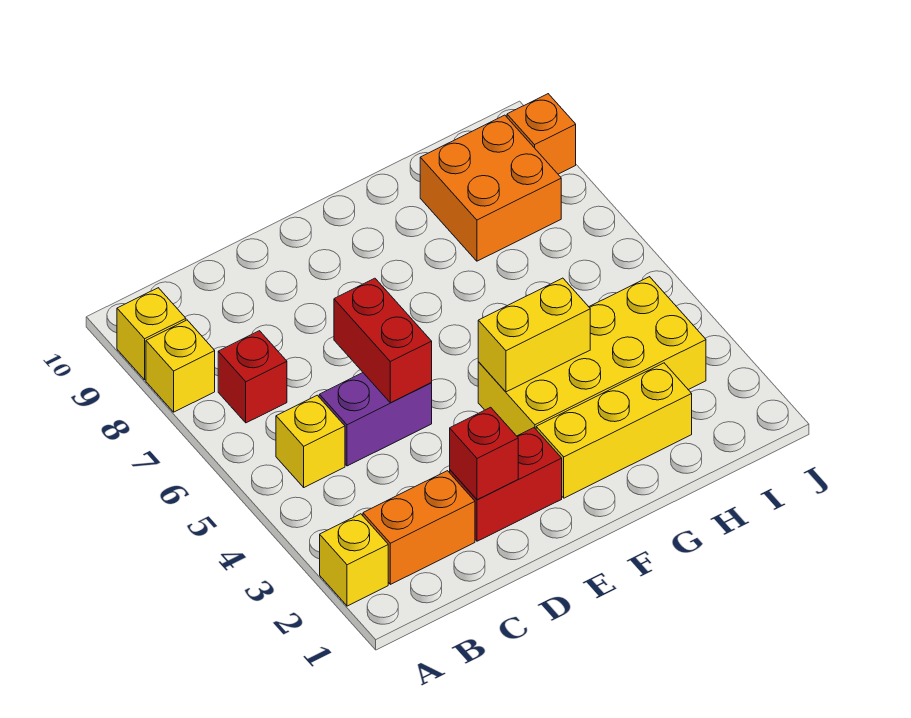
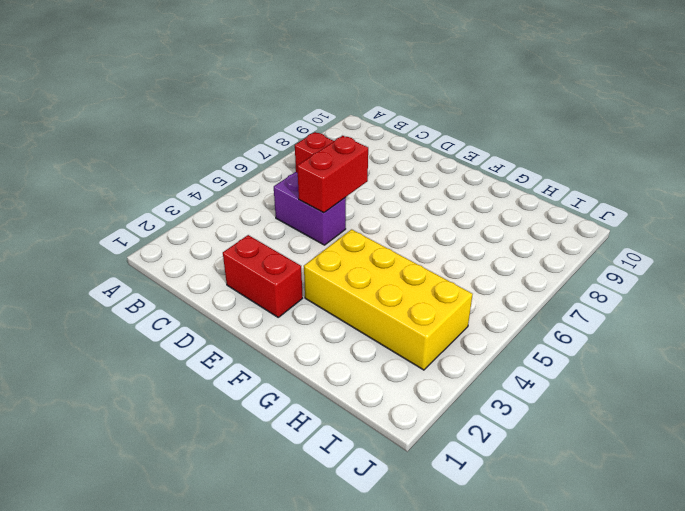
none -> yellow brick A2 level 1
none -> yellow brick A8 level 1
none -> yellow brick A9 level 1

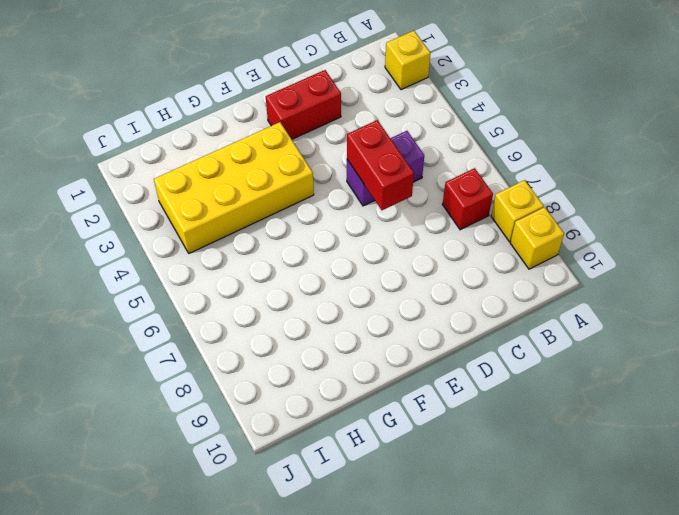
none -> orange brick B2:C2 level 1
none -> yellow brick B5 level 1
none -> yellow brick F2:H2 level 1

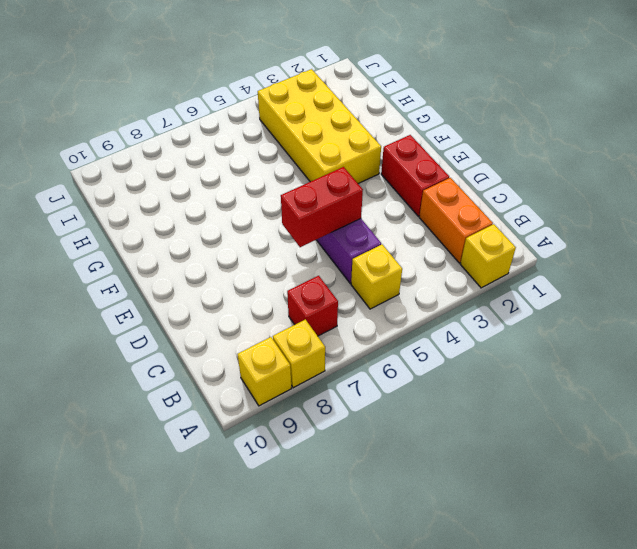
none -> yellow brick F2:H2 level 1
none -> orange brick H8:I9 level 1
none -> orange brick J9 level 1

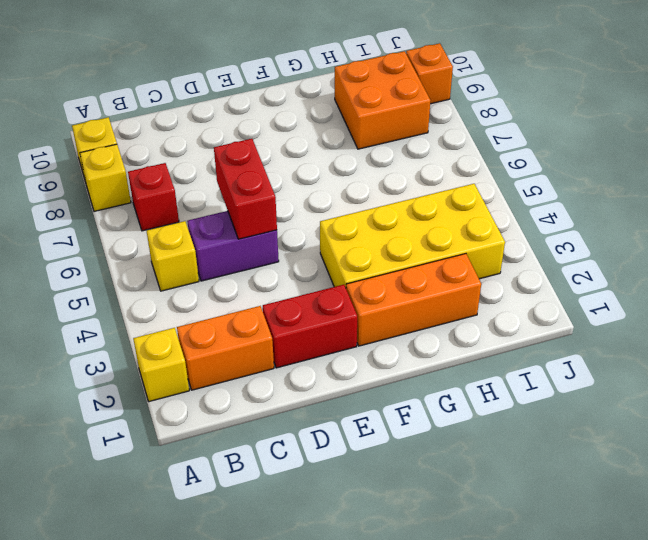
orange brick F2:H2 level 1 -> yellow brick F2:H2 level 1
none -> red brick D2 level 2
none -> yellow brick F4:G4 level 2

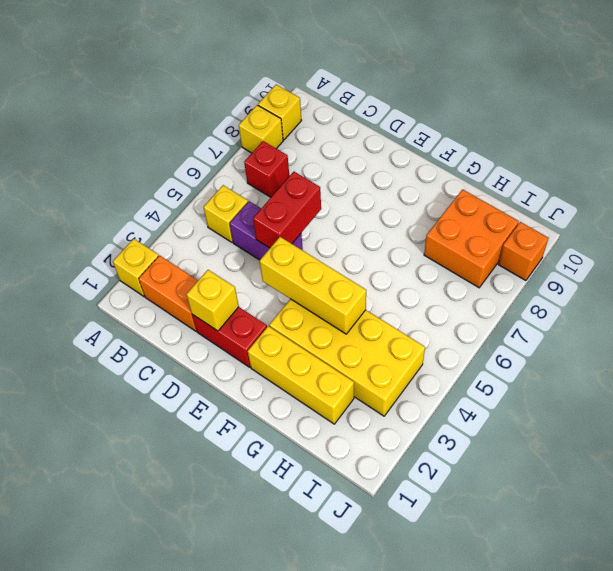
yellow brick D2 level 2 -> red brick D2 level 2
yellow brick E4:G4 level 2 -> yellow brick F4:G4 level 2

